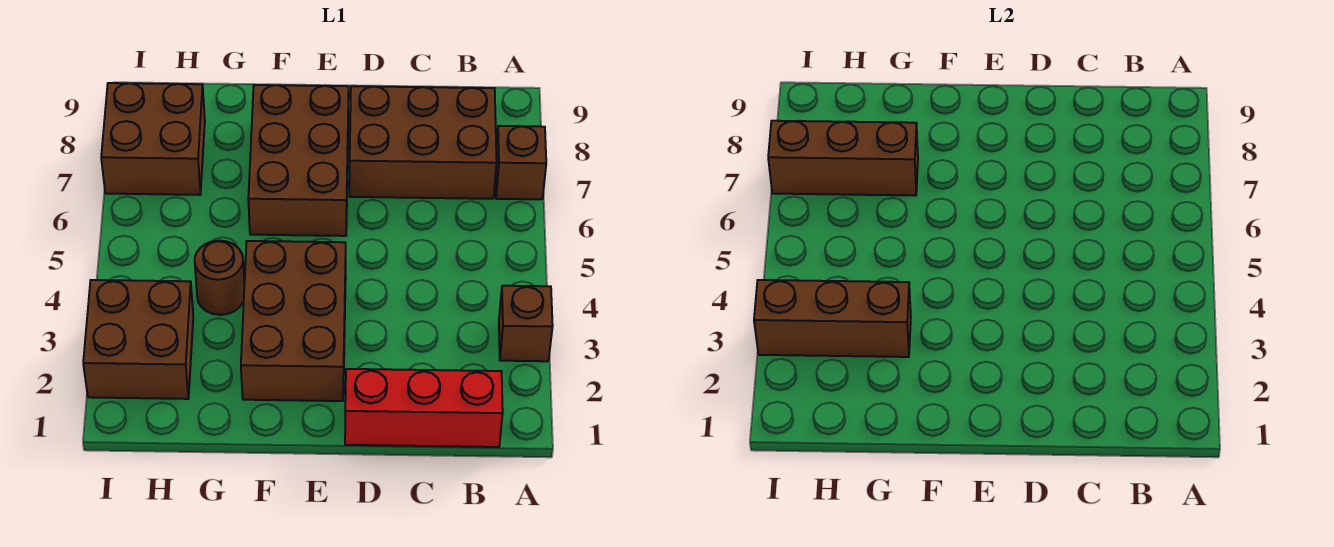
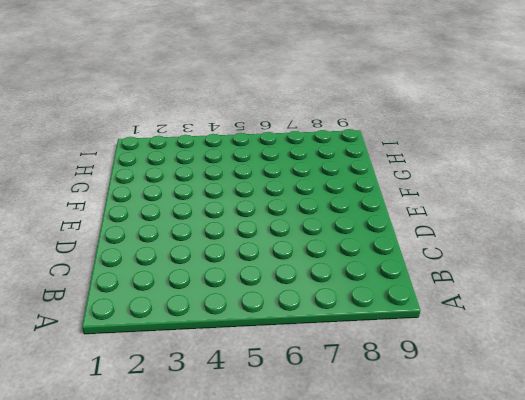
none -> brown brick A3 level 1
none -> brown brick A7 level 1

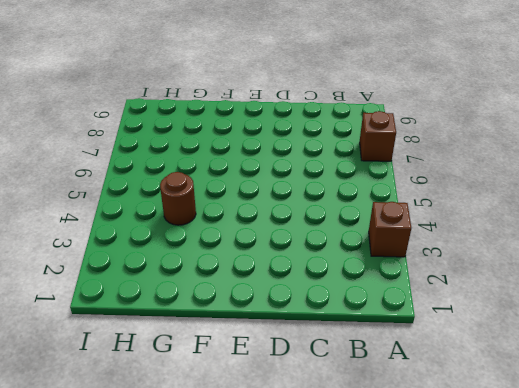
none -> red brick B1:D1 level 1
none -> brown brick B7:D8 level 1

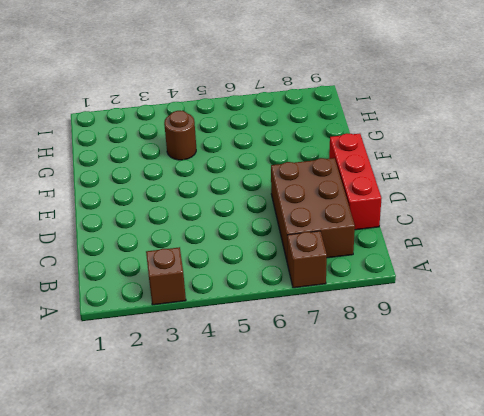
red brick C9:E9 level 1 -> red brick B1:D1 level 1
none -> brown brick E2:F4 level 1
none -> brown brick E6:F8 level 1

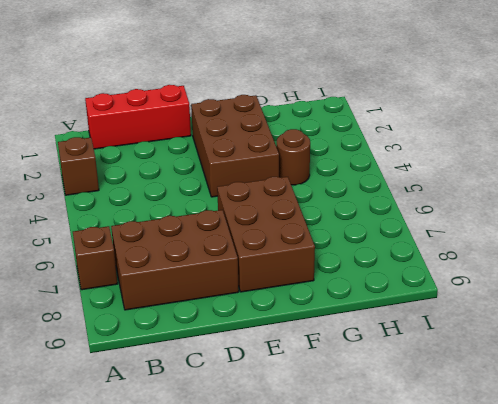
none -> brown brick H2:I3 level 1
none -> brown brick H7:I8 level 1

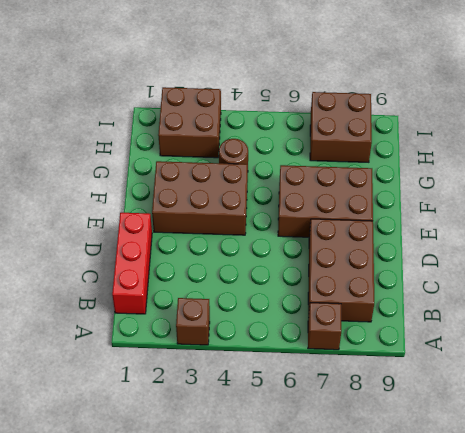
none -> brown brick G3:I3 level 2
none -> brown brick G7:I7 level 2

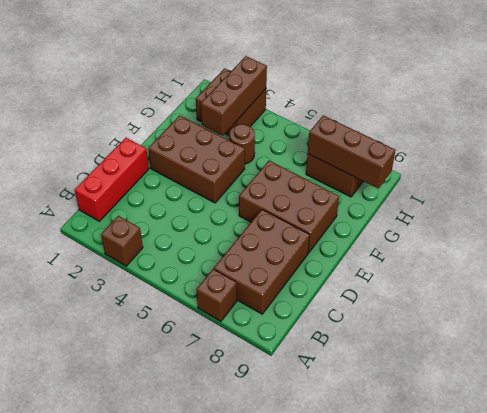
brown brick H7:H9 level 2 -> brown brick G7:I7 level 2

